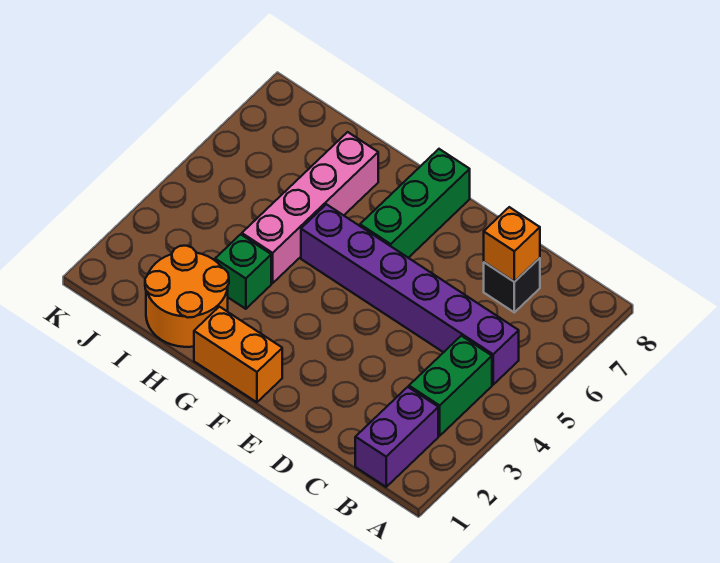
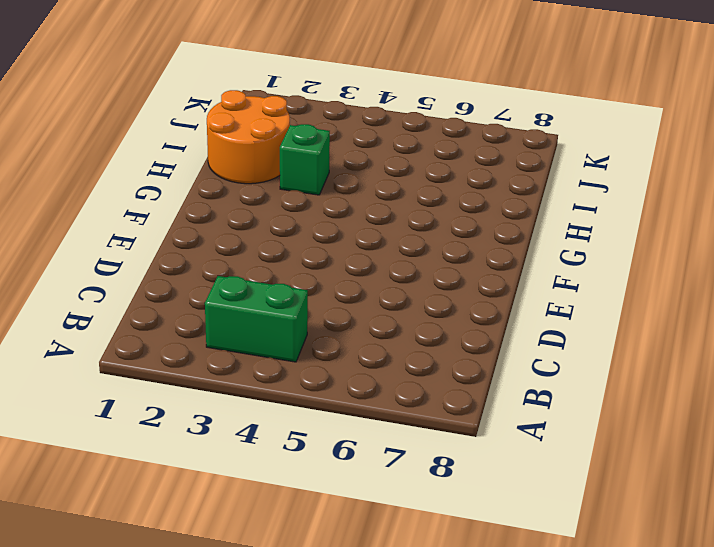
none -> purple brick B1:B2 level 1
none -> purple brick B5:G5 level 1

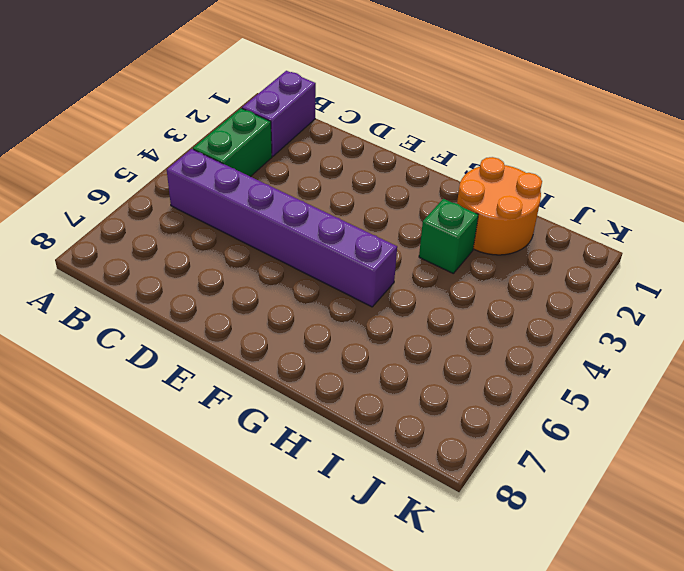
none -> black brick C7 level 1
none -> orange brick F1:G1 level 1

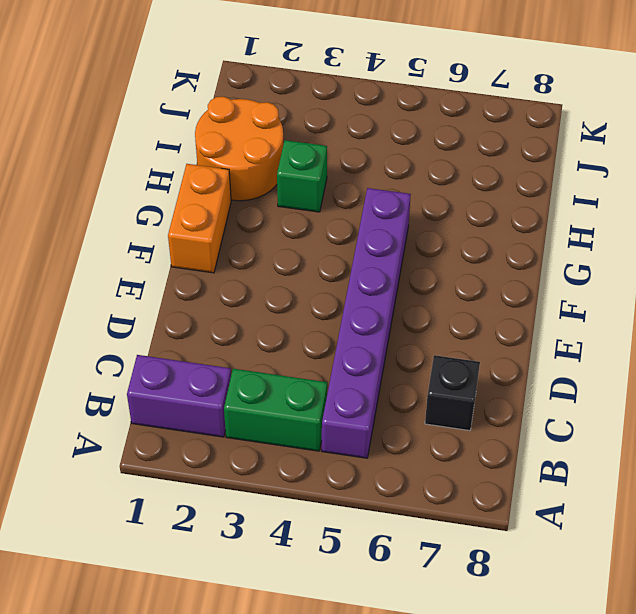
none -> green brick F6:F8 level 1
none -> pink brick H4:H7 level 1

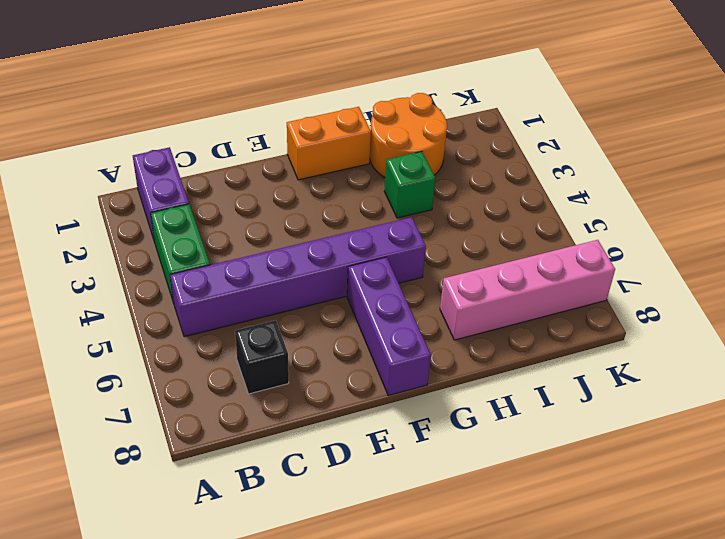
purple brick F6:F8 level 1 -> green brick F6:F8 level 1
pink brick H7:K7 level 1 -> pink brick H4:H7 level 1
none -> orange brick C7 level 2

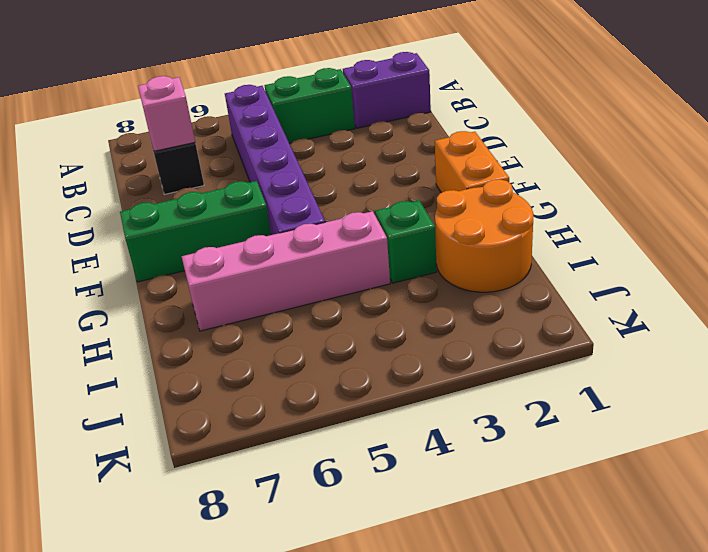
pink brick C7 level 2 -> orange brick C7 level 2

